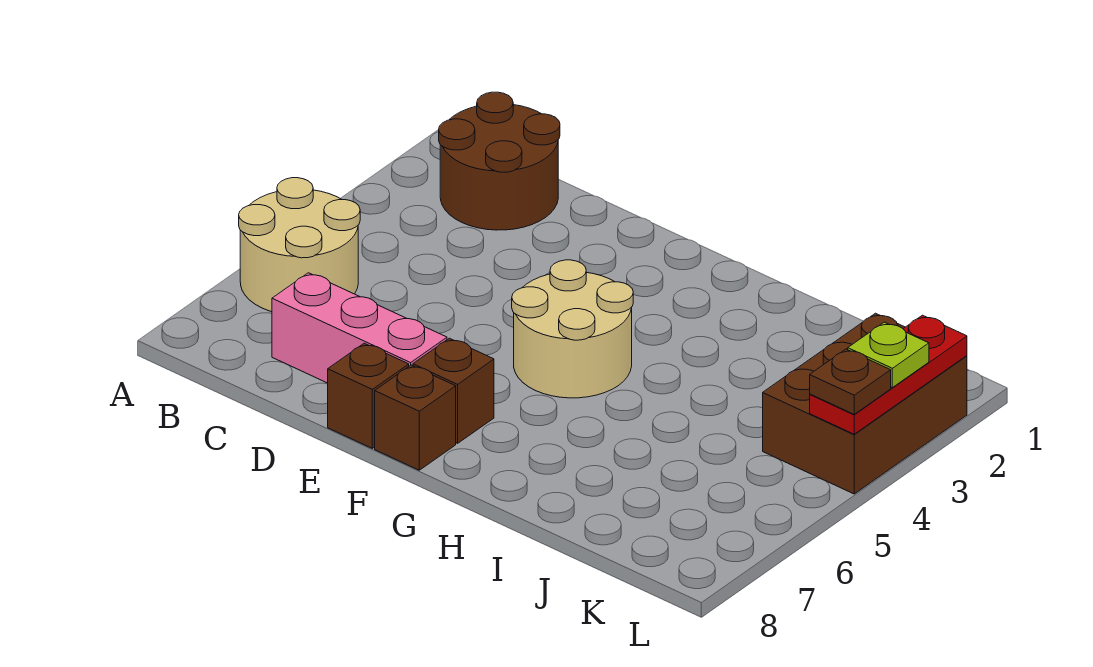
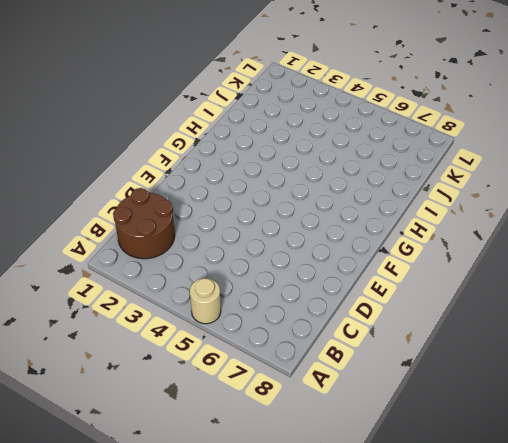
tan round brick A5 level 1 -> tan round brick A5:B6 level 1
none -> pink brick C7:E7 level 1
none -> brown brick E8 level 1

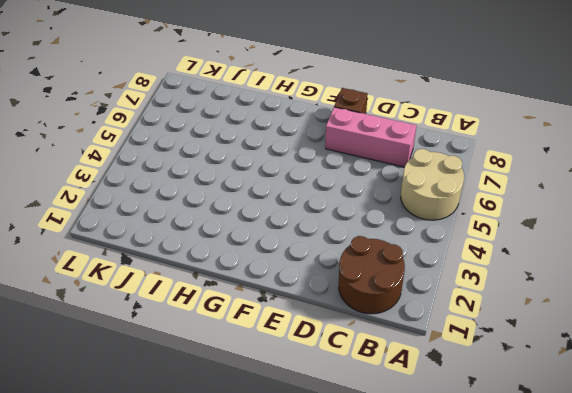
none -> tan round brick F4:G5 level 1
none -> brown brick F7 level 1

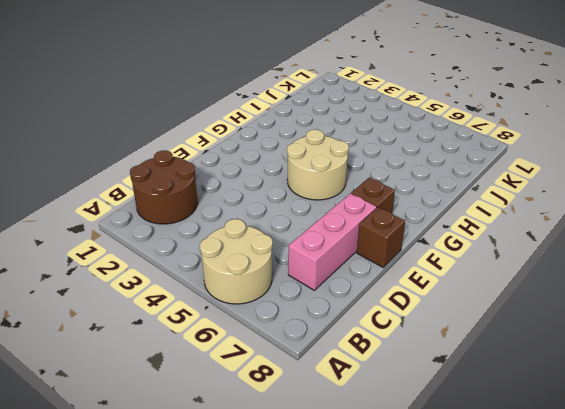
none -> brown brick F8 level 1
none -> brown brick K2:L4 level 1

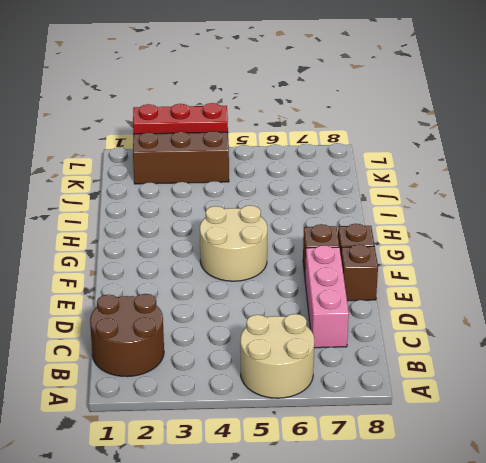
none -> lime plate L3 level 3
none -> brown plate L4 level 3

